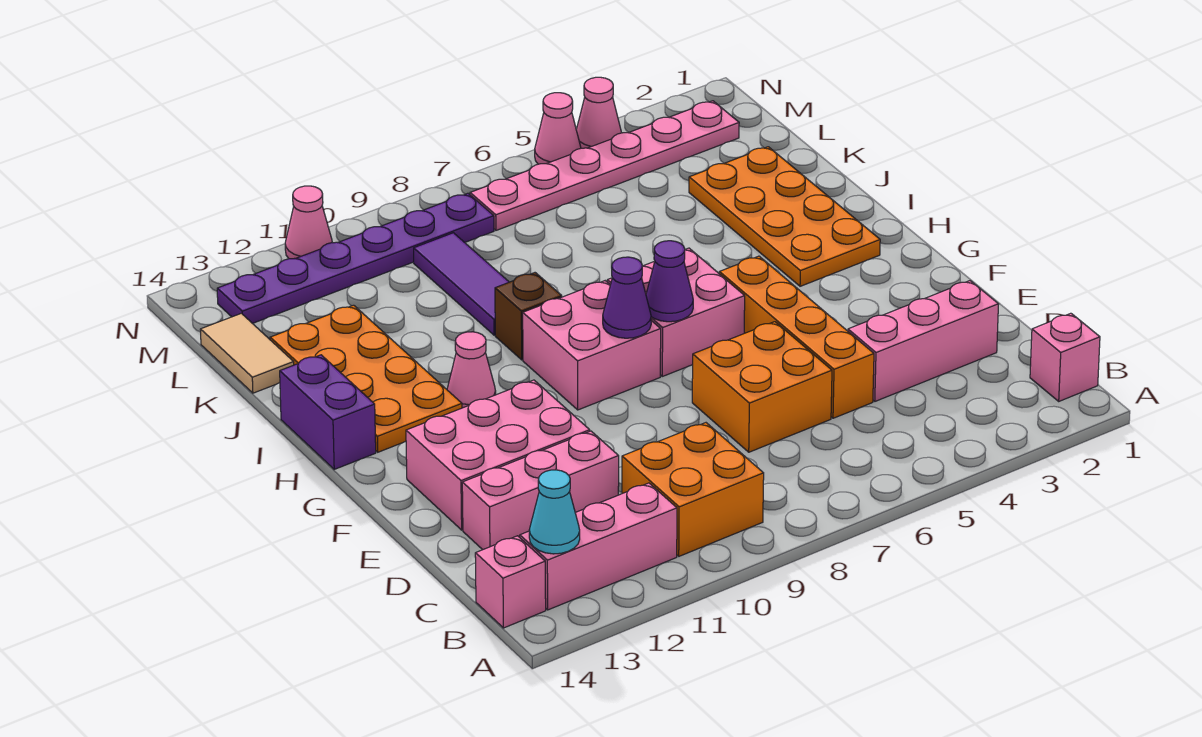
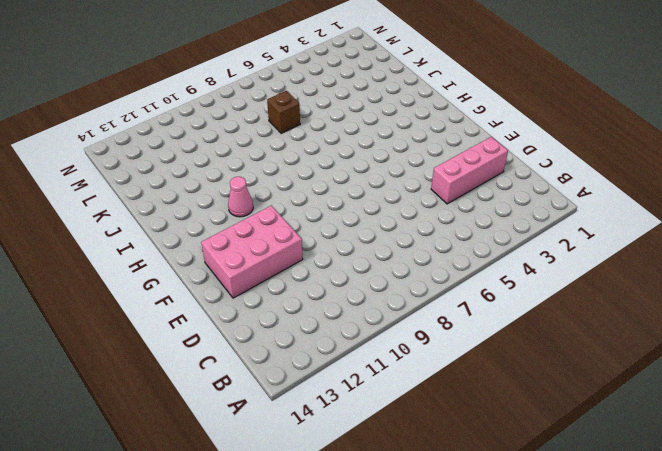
brown brick K7 level 1 -> brown brick I9 level 1
none -> pink brick B1 level 1
none -> orange brick B9:C10 level 1
none -> pink brick B11:B13 level 1

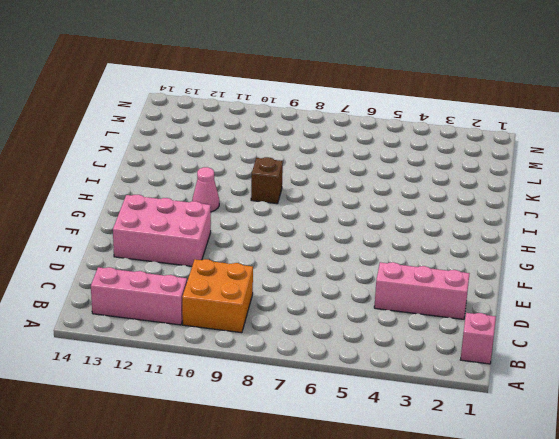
none -> pink brick B14 level 1
none -> orange brick D5:G5 level 1
none -> orange brick D6:E7 level 1

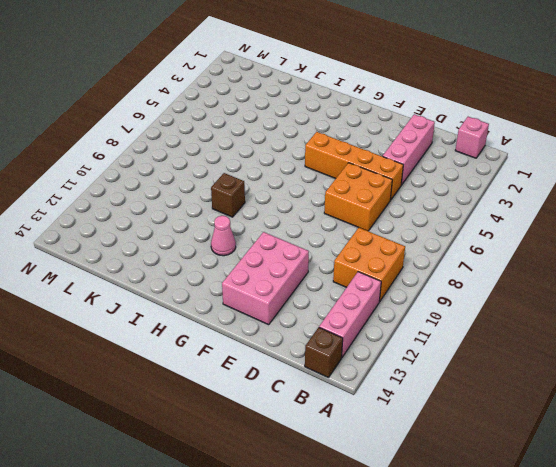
brown brick B14 level 1 -> pink brick B14 level 1
none -> pink brick D11:D13 level 1
none -> pink brick G6:H7 level 1
none -> pink brick G8:H9 level 1

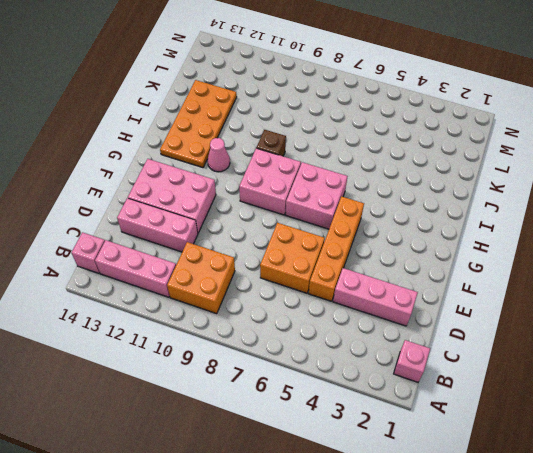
none -> orange plate H2:K3 level 1
none -> purple brick H14:I14 level 1
none -> purple tile J9:L9 level 1

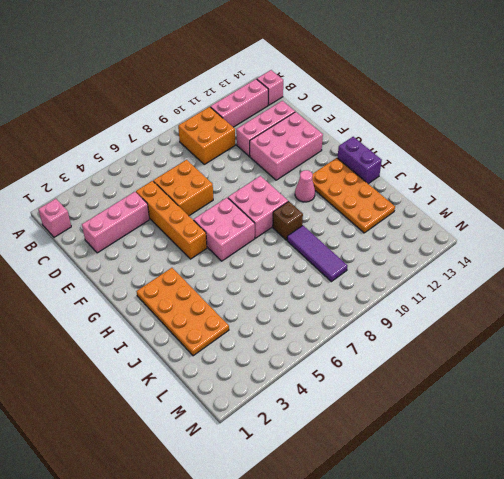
none -> tan tile K14:L14 level 1
none -> pink plate M2:M7 level 1
none -> purple plate M8:M13 level 1

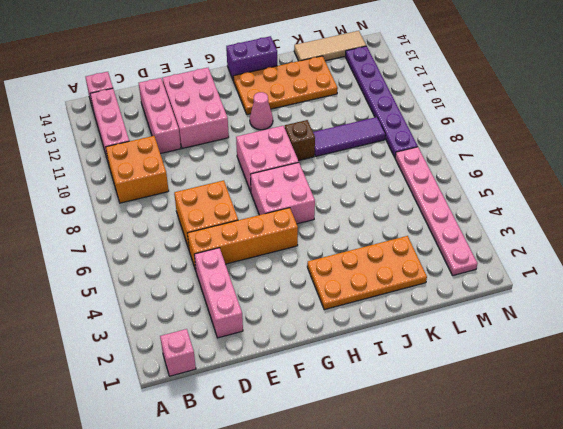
tan tile K14:M14 level 1 -> tan tile K14:L14 level 1
none -> pink cone N4 level 1
none -> pink cone N5 level 1
none -> pink cone N11 level 1

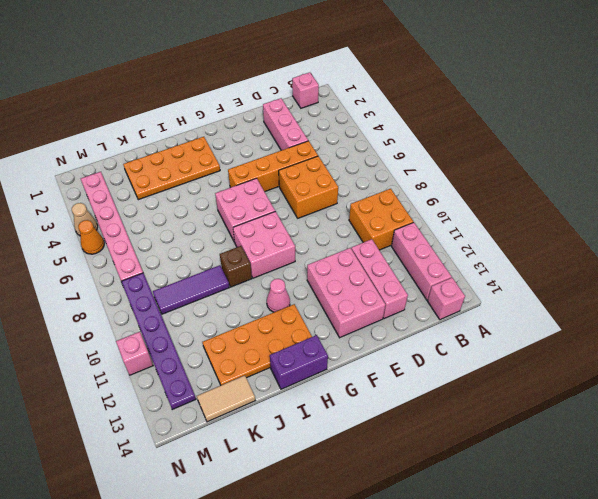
tan cone N4 level 1 -> pink cone N4 level 1
orange cone N5 level 1 -> pink cone N5 level 1
pink brick N11 level 1 -> pink cone N11 level 1
none -> cyan cone B13 level 2
none -> purple cone G7 level 2
none -> purple cone G8 level 2

